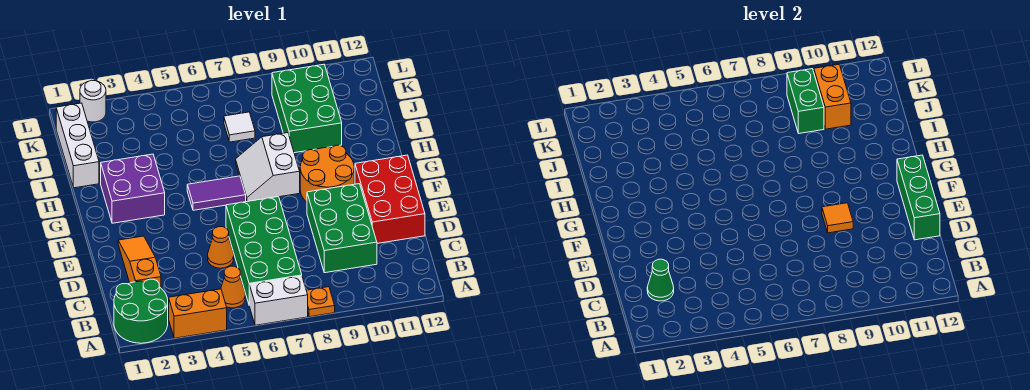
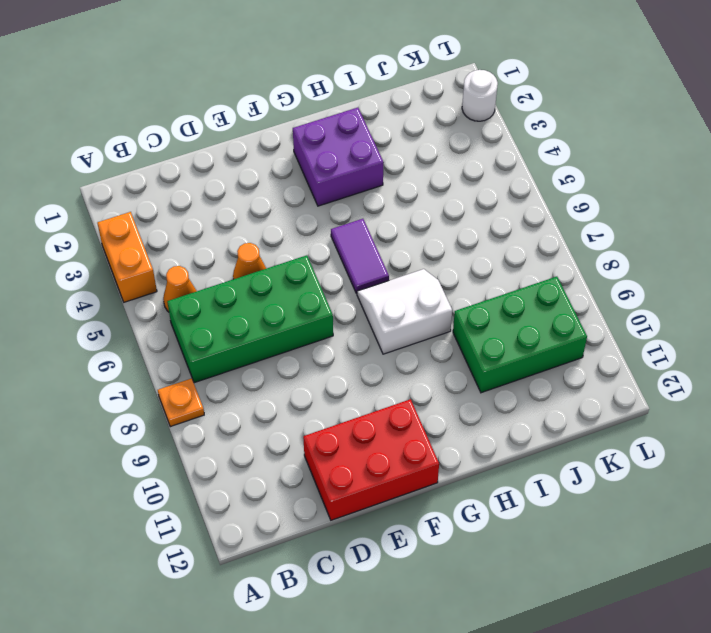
none -> green round brick A1:B2 level 1
none -> white brick A6:A7 level 1
none -> orange slope C2:E2 level 1 top C

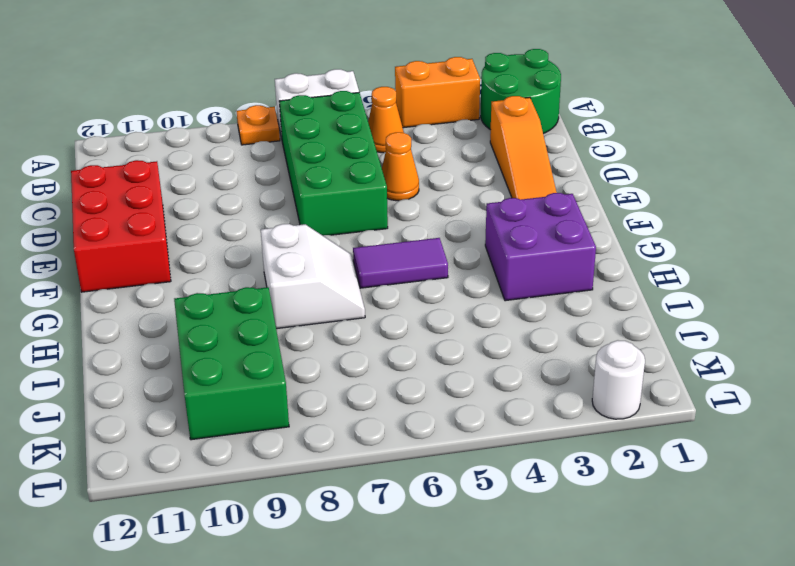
none -> green brick C9:E10 level 1
none -> orange round brick F9:G10 level 1
none -> white brick I1:K1 level 1

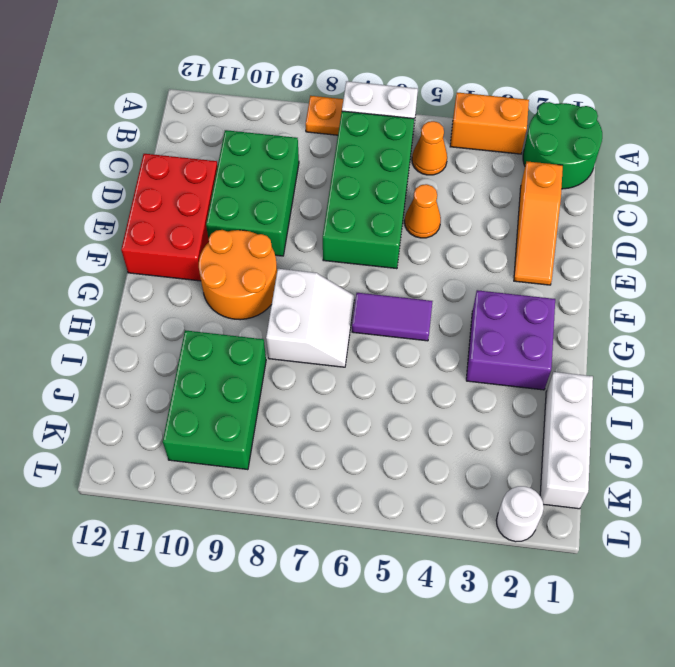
none -> white tile J7 level 1
none -> green cone C2 level 2
none -> green brick D12:F12 level 2

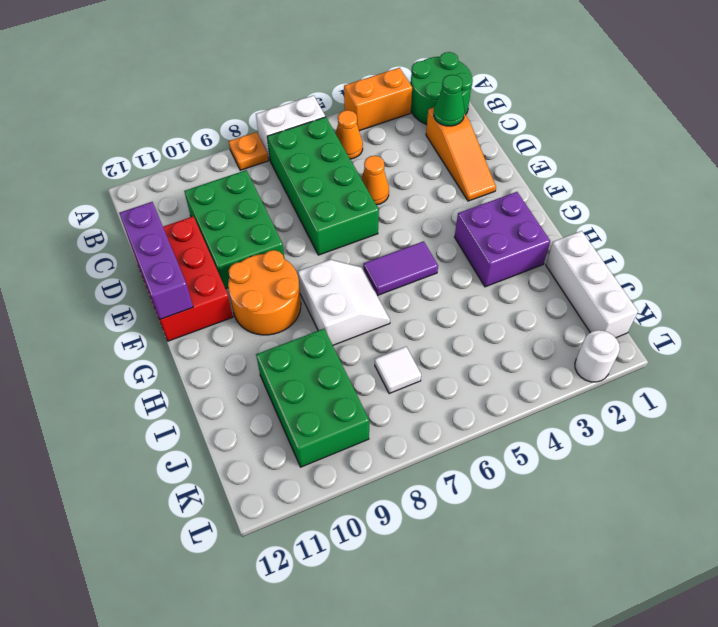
purple brick D12:F12 level 2 -> green brick D12:F12 level 2
none -> orange tile E9 level 2
none -> green brick J9:K9 level 2
none -> orange brick J10:K10 level 2

